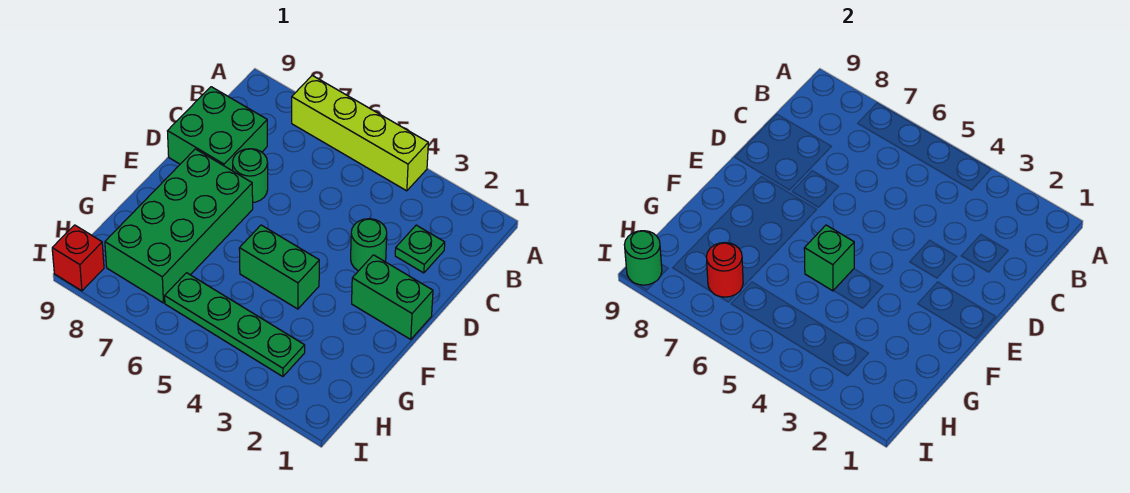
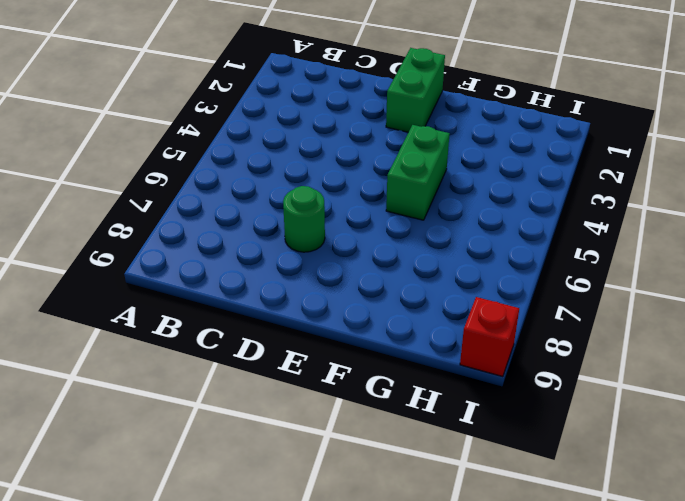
none -> lime brick A4:A7 level 1
none -> green plate C2 level 1
none -> green brick C8:D9 level 1

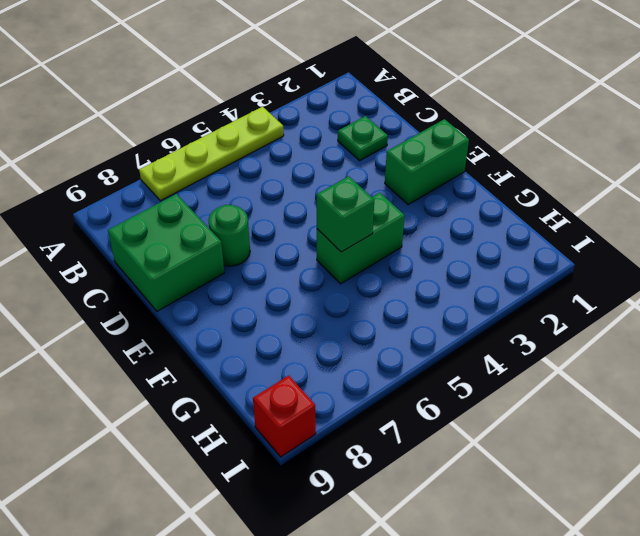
lime plate A4:A7 level 1 -> lime brick A4:A7 level 1
none -> green round brick D3 level 1
none -> green brick E7:H8 level 1
none -> green plate H3:H6 level 1

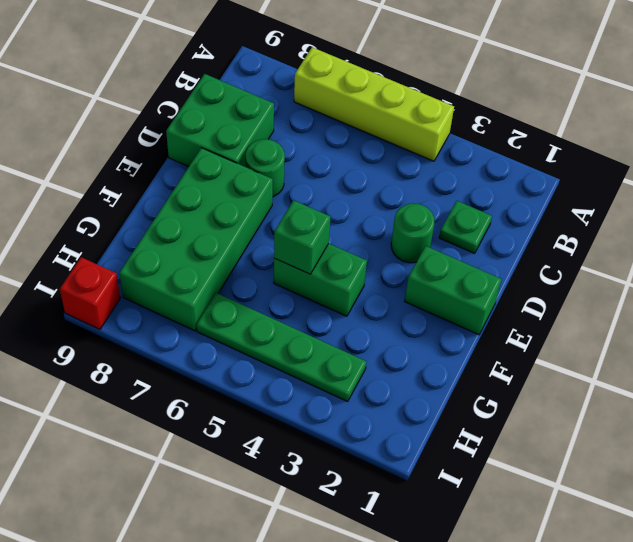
none -> red round brick H7 level 2
none -> green round brick I9 level 2

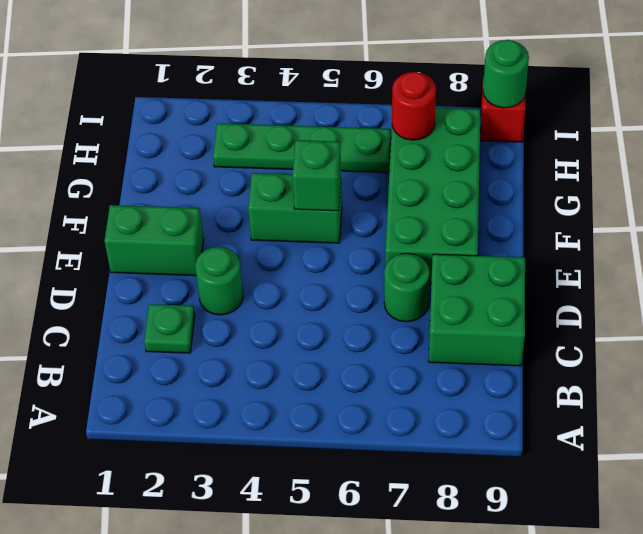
none -> lime brick A4:A7 level 1

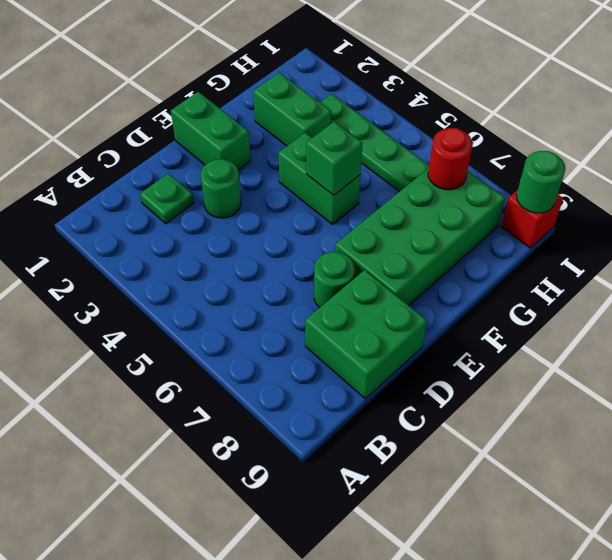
green brick G2:G3 level 1 -> none
none -> lime brick A4:A7 level 1

